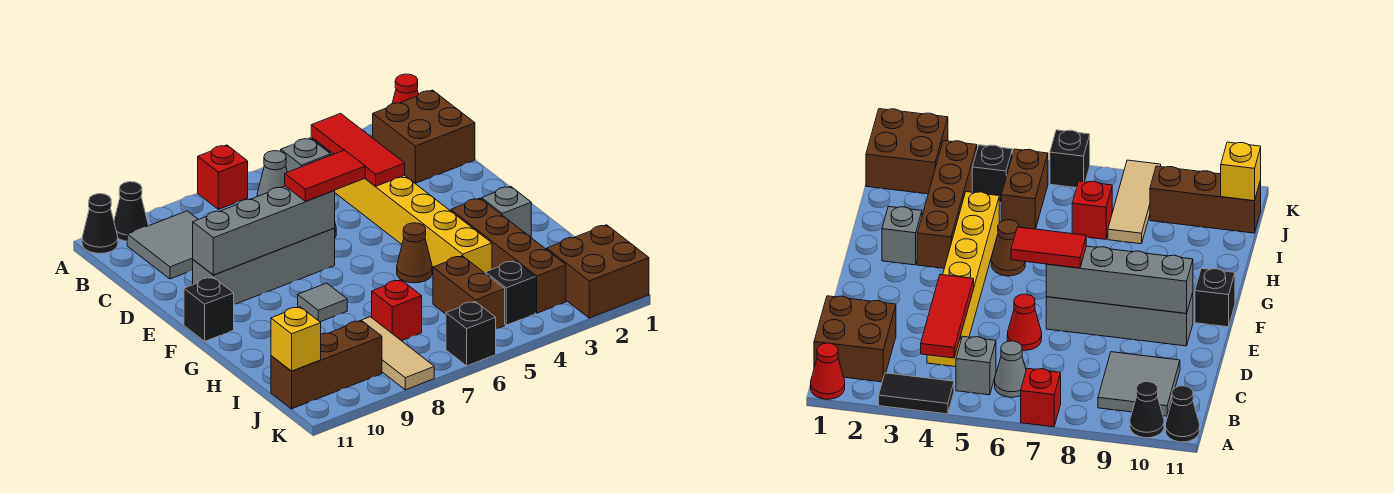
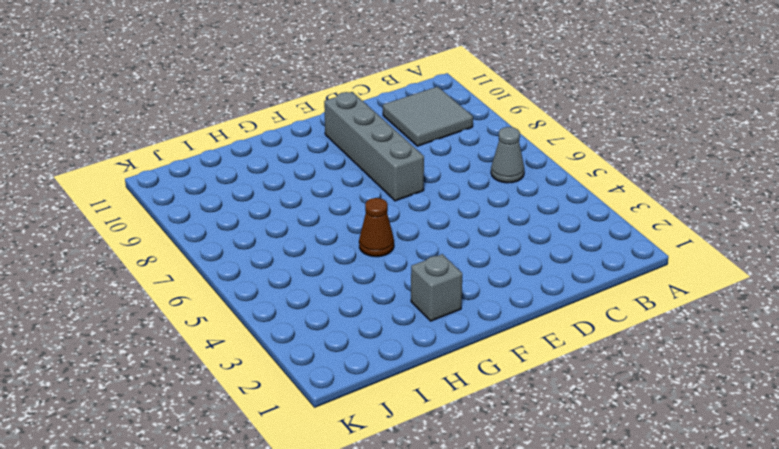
none -> red cone A1 level 1
none -> black tile A3:A4 level 1
none -> red brick A7 level 1

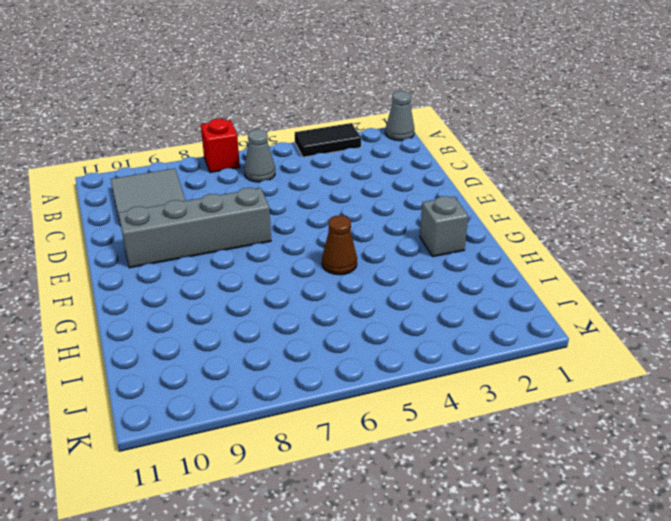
grey cone A1 level 1 -> red cone A1 level 1
none -> black cone A10 level 1
none -> black cone A11 level 1
none -> brown brick B1:C2 level 1

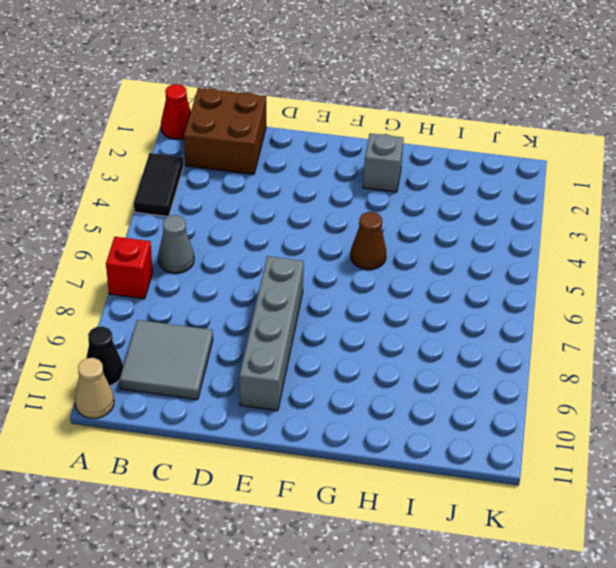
tan cone A11 level 1 -> black cone A11 level 1
none -> grey brick B5 level 1
none -> yellow brick C4:H4 level 1
none -> red cone D6 level 1

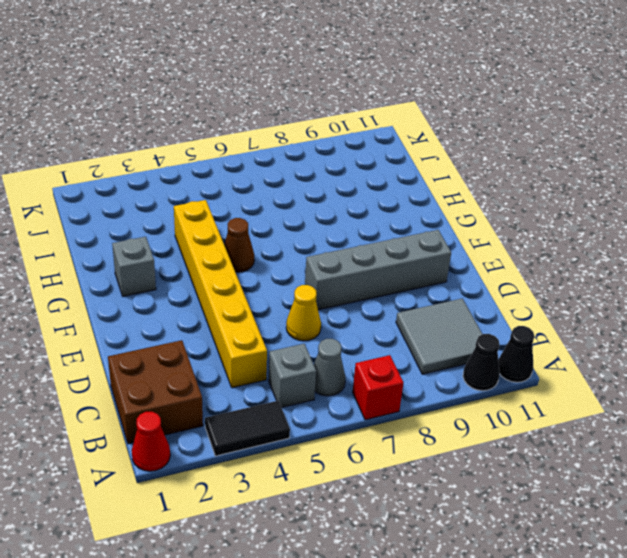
yellow cone D6 level 1 -> red cone D6 level 1
none -> black brick F11 level 1
none -> brown brick G3:J3 level 1
none -> grey tile G8 level 1

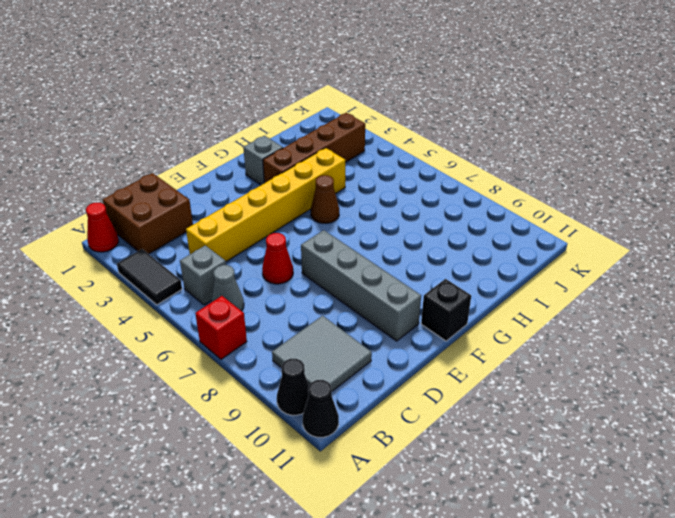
none -> grey tile G8 level 1
none -> brown brick I5:J5 level 1
none -> red brick I7 level 1

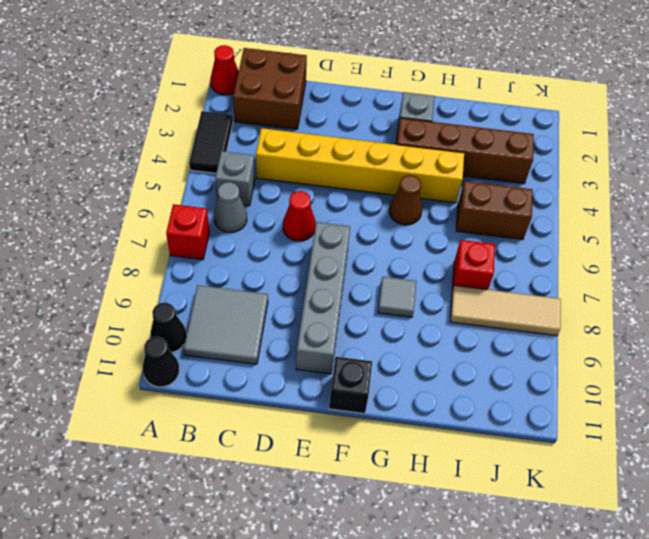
none -> brown brick J1:K2 level 1
none -> black brick J4 level 1
none -> brown brick J9:J11 level 1

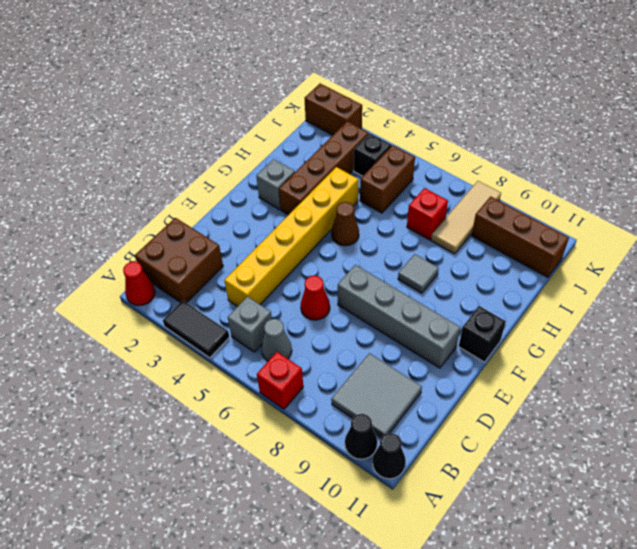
brown brick K1:K2 level 1 -> brown brick J1:K2 level 1
none -> black brick K6 level 1
none -> red tile B4:D4 level 2
none -> grey brick E7:E10 level 2

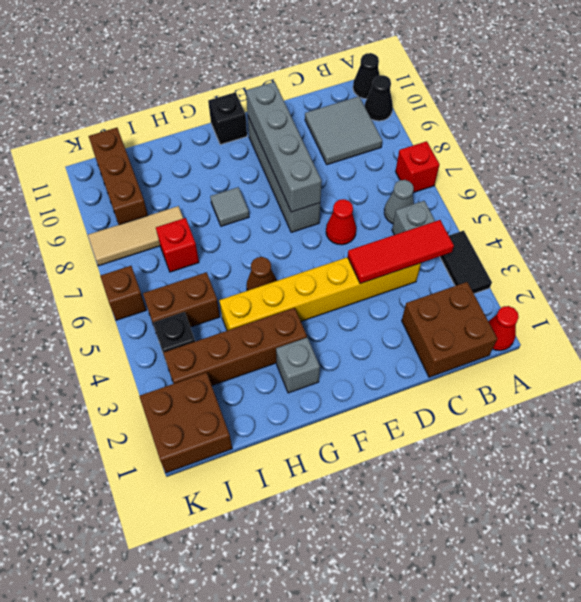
brown brick K6 level 1 -> black brick K6 level 1
none -> yellow brick J11 level 2
none -> red tile E6:E7 level 3

